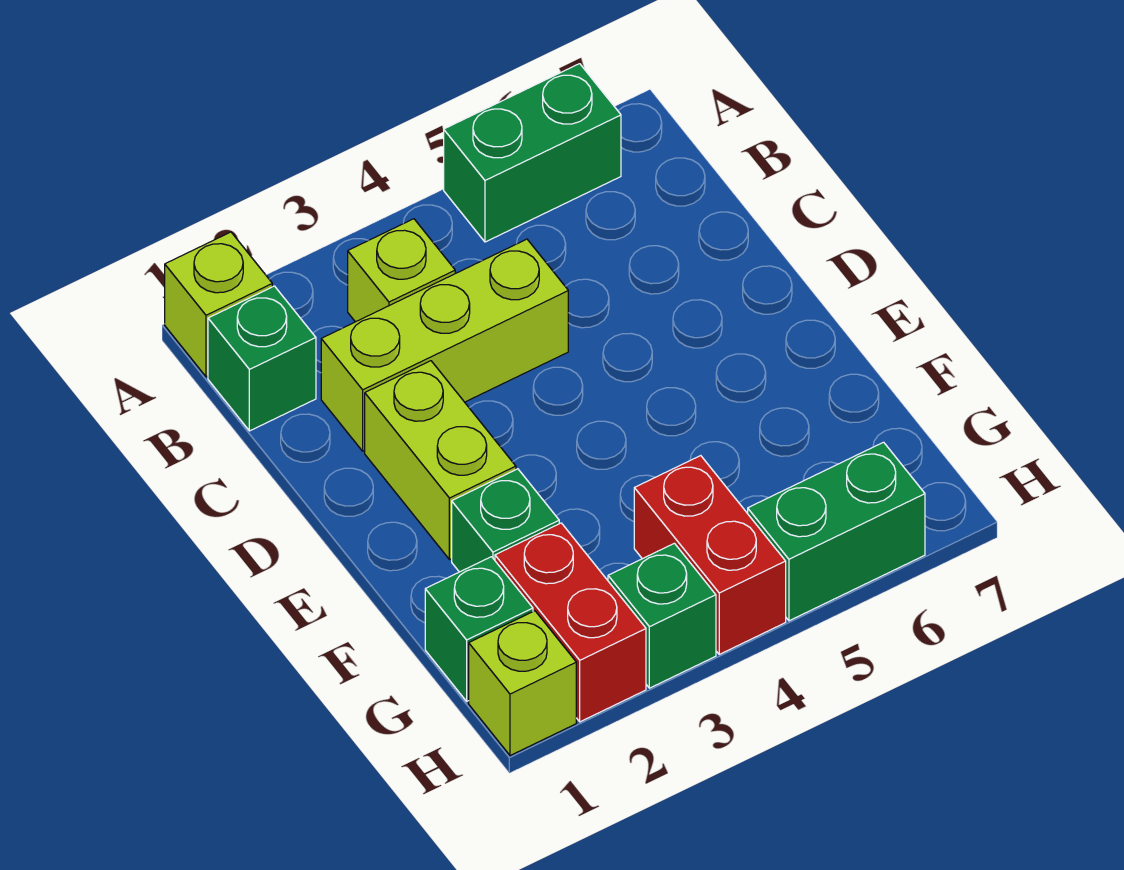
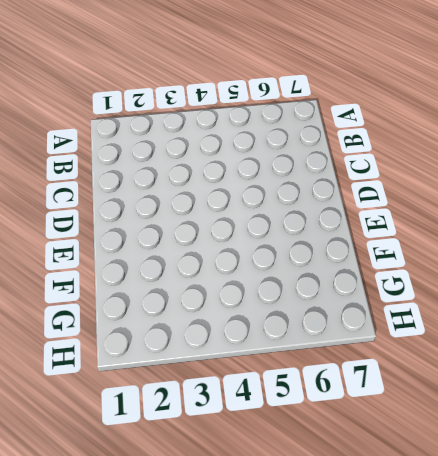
none -> lime brick A1 level 1
none -> green brick A5:A6 level 1
none -> green brick B1 level 1

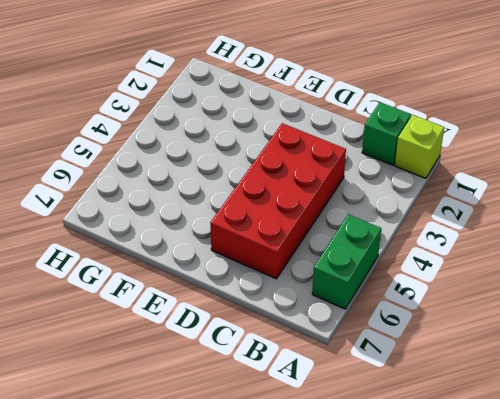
red brick C3:D6 level 1 -> lime brick C2:C4 level 1
none -> lime brick B3 level 1
none -> lime brick D2:E2 level 1
none -> green brick F2 level 1

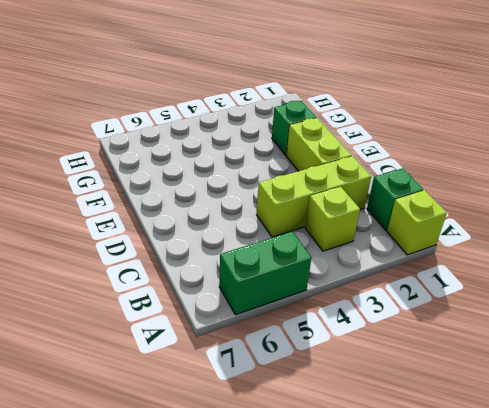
none -> green brick G1 level 1
none -> red brick G2:H2 level 1
none -> red brick G4:H4 level 1

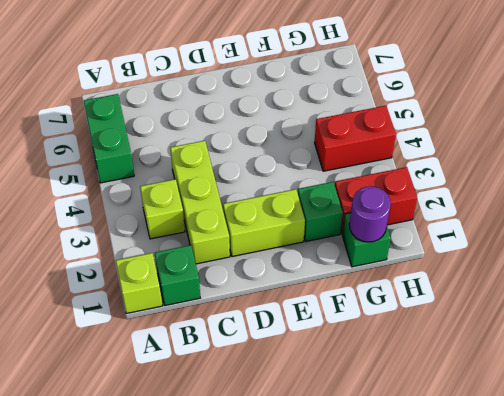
purple round brick G1 level 2 -> none
none -> lime brick H1 level 1
none -> green brick H3 level 1
none -> green brick H5:H6 level 1

